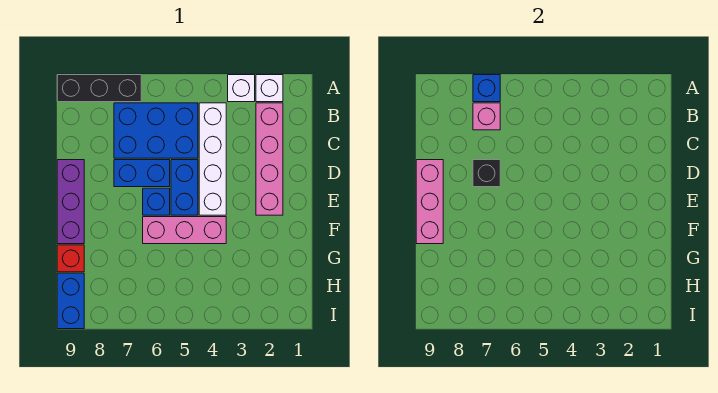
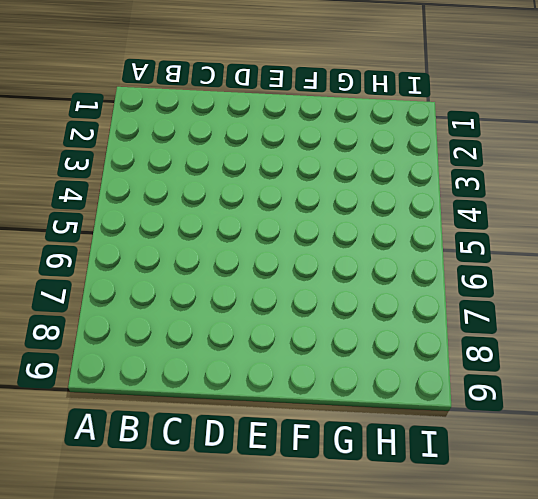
none -> white brick A2 level 1
none -> white brick A3 level 1
none -> black brick A7:A9 level 1

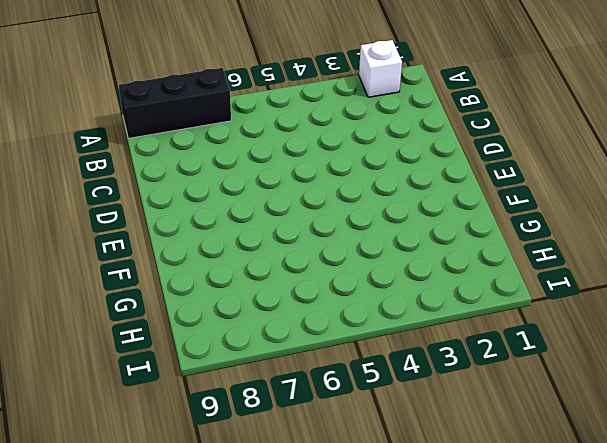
none -> white brick A3 level 1
none -> pink brick B2:E2 level 1
none -> white brick B4:E4 level 1

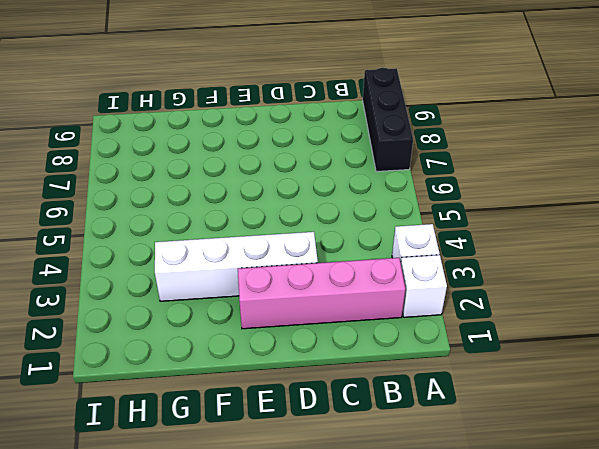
white brick D3:G3 level 1 -> white brick B4:E4 level 1
none -> blue brick B5:C7 level 1
none -> blue brick D5:E5 level 1
none -> blue brick D6:D7 level 1

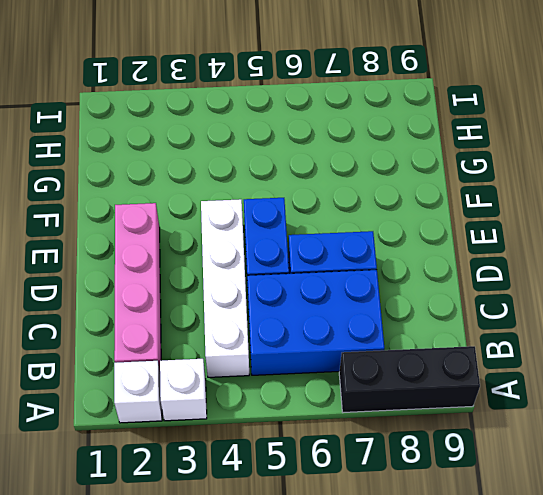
none -> purple brick D9:F9 level 1
none -> blue brick E6 level 1
none -> pink brick F4:F6 level 1

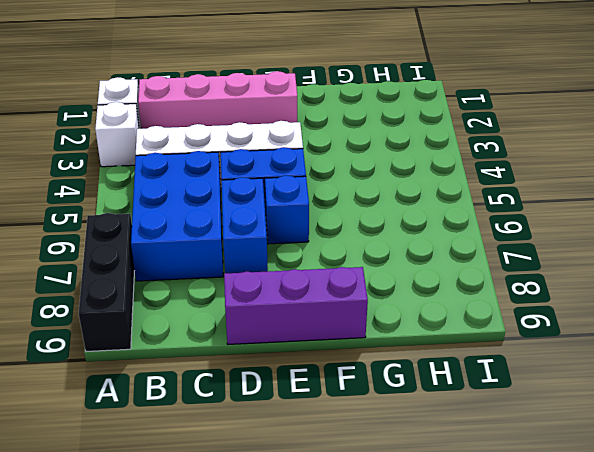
none -> pink brick F4:F6 level 1
none -> red brick G9 level 1
none -> blue brick H9:I9 level 1

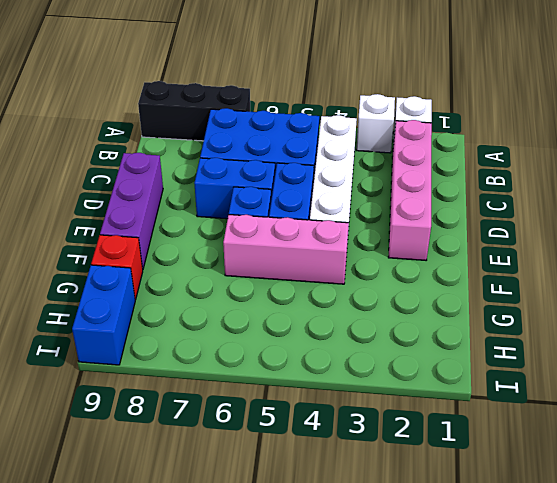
none -> blue brick A7 level 2
none -> pink brick B7 level 2
none -> black brick D7 level 2

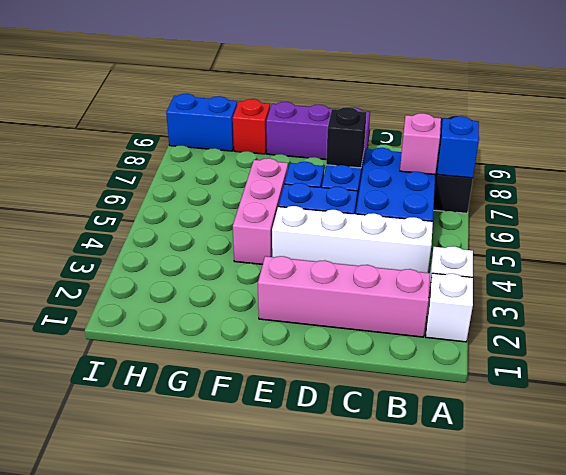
none -> pink brick D9:F9 level 2

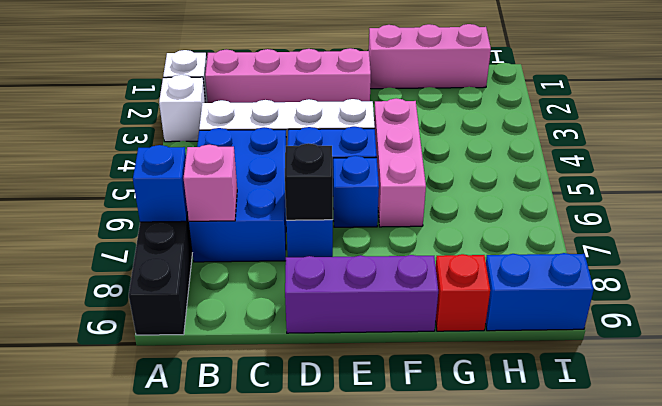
pink brick F1:H1 level 1 -> pink brick D9:F9 level 2

